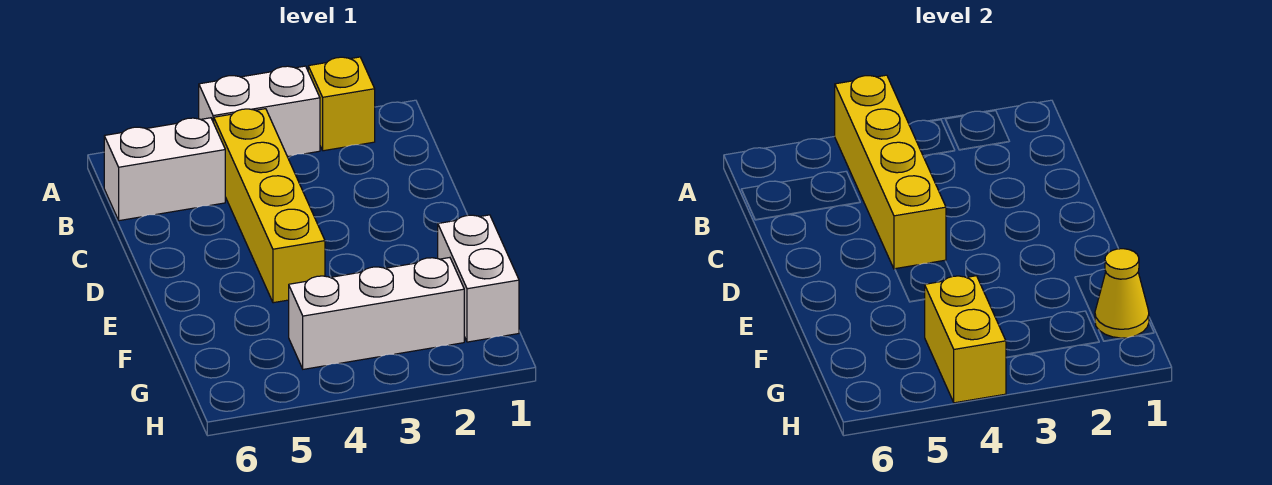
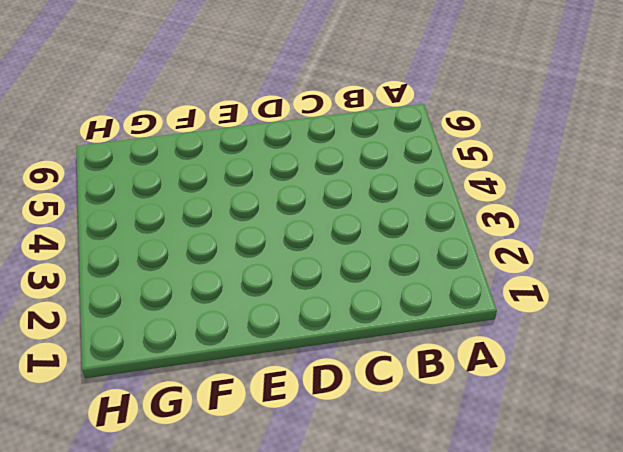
none -> yellow brick A2 level 1
none -> white brick A3:A4 level 1

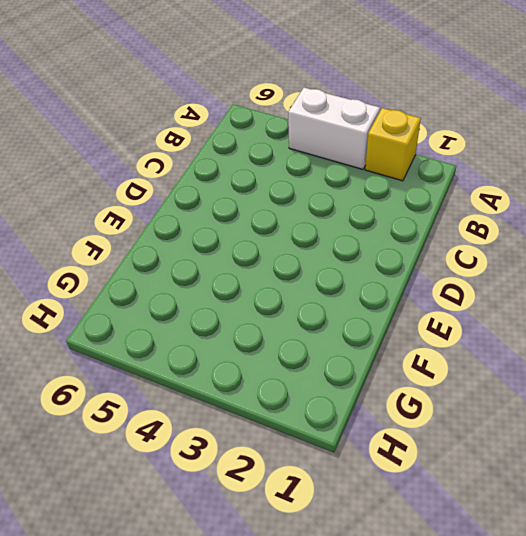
none -> yellow brick B4:E4 level 1
none -> white brick B5:B6 level 1

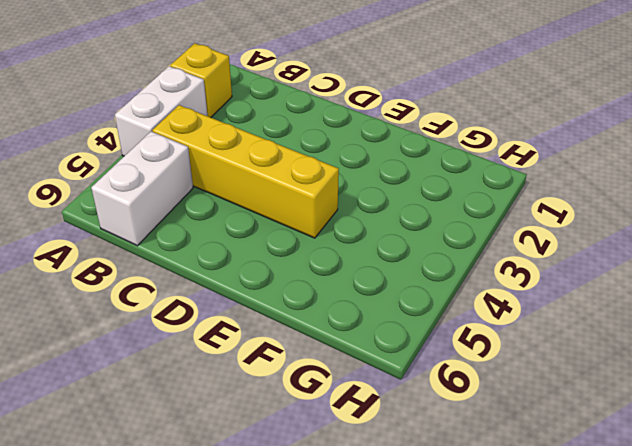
none -> white brick F1:G1 level 1
none -> white brick G2:G4 level 1

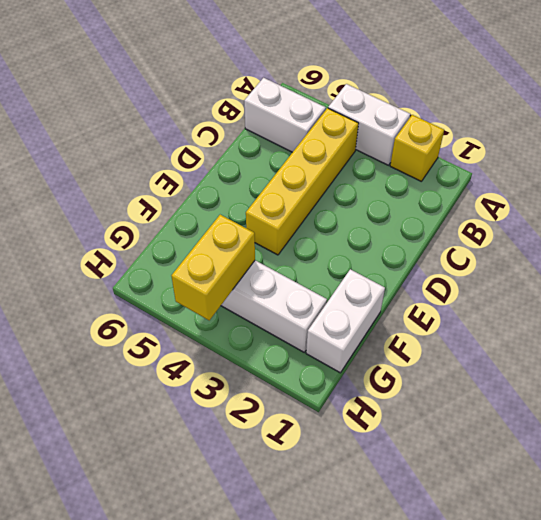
none -> yellow brick A4:D4 level 2
none -> yellow cone G1 level 2

